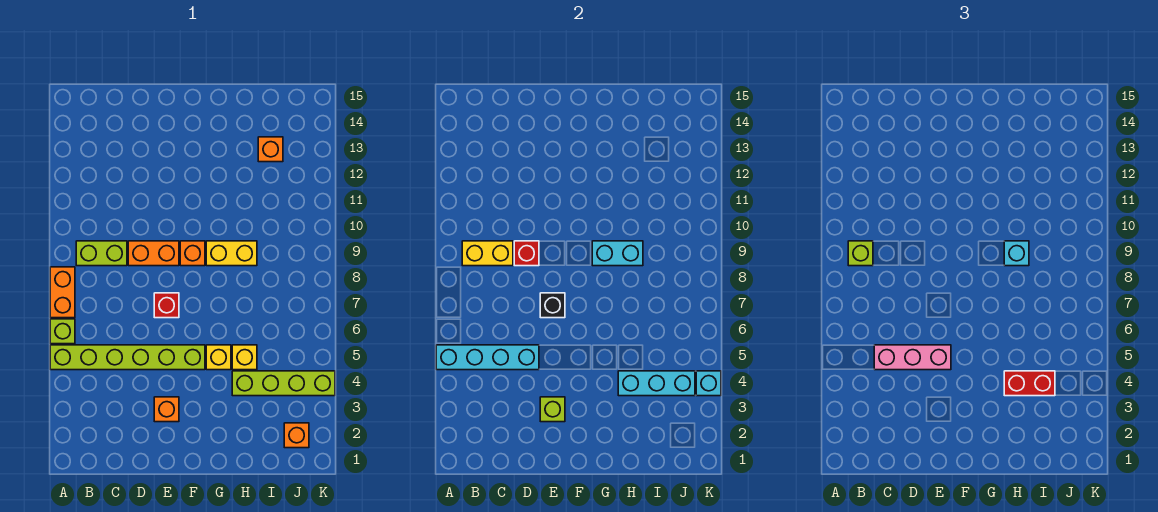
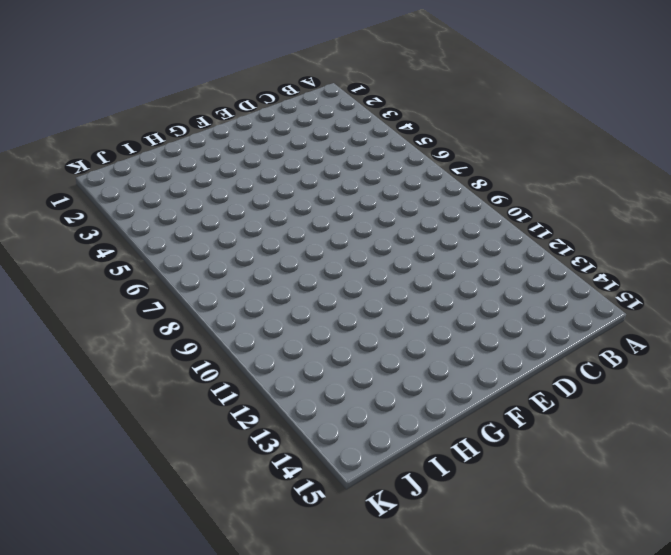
none -> lime brick A5:F5 level 1
none -> lime brick A6 level 1
none -> orange brick A7:A8 level 1

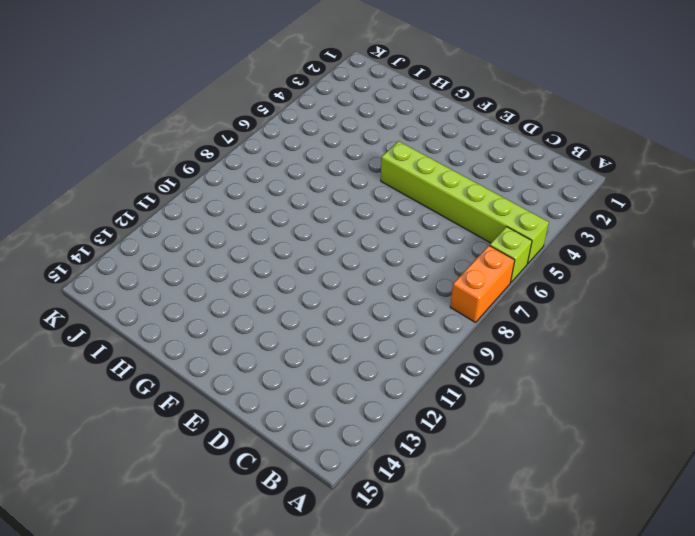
none -> lime brick B9:C9 level 1
none -> orange brick D9:E9 level 1
none -> orange brick E3 level 1

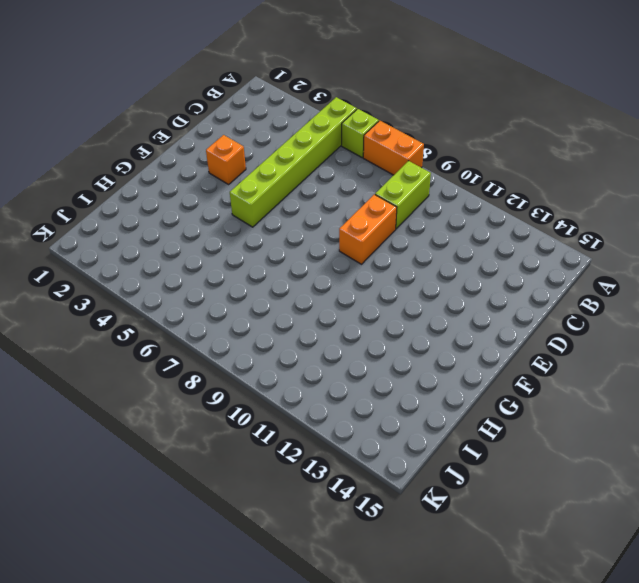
none -> red brick E7 level 1
none -> orange brick F9 level 1
none -> yellow brick G5 level 1

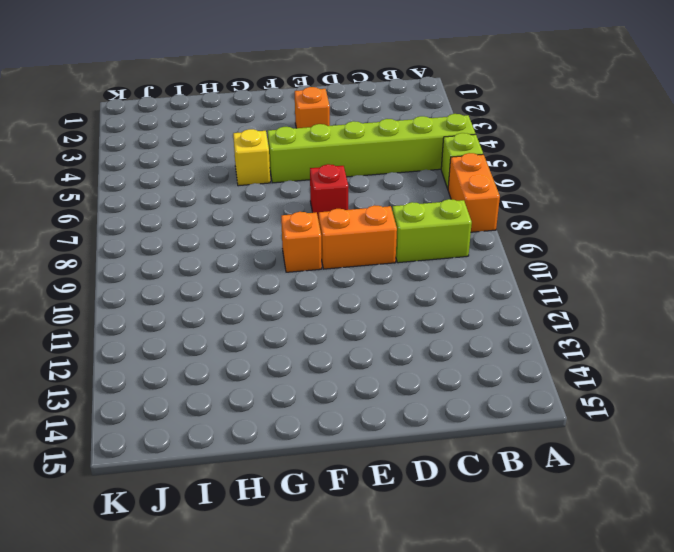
none -> yellow brick G9:H9 level 1
none -> lime brick H4:K4 level 1
none -> yellow brick H5 level 1

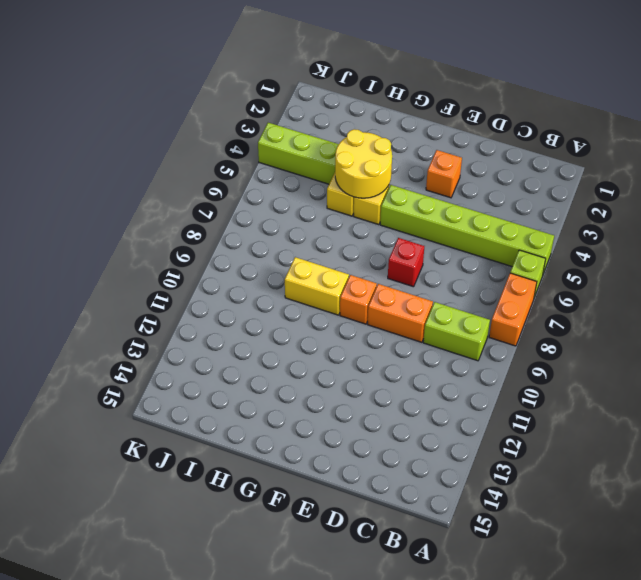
yellow round brick G4:H5 level 2 -> cyan brick H4:J4 level 2
none -> orange brick I13 level 1
none -> orange brick J2 level 1
none -> cyan brick A5:D5 level 2

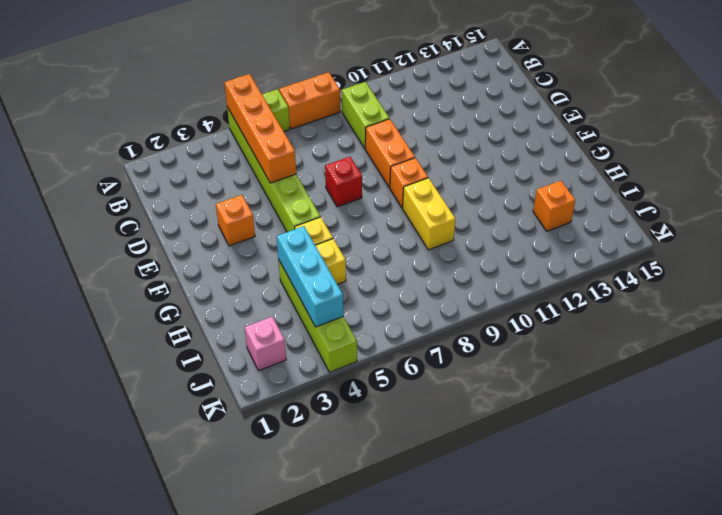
orange brick A5:D5 level 2 -> cyan brick A5:D5 level 2
pink brick J2 level 1 -> orange brick J2 level 1
none -> yellow brick B9:C9 level 2
none -> red brick D9 level 2
none -> lime brick E3 level 2

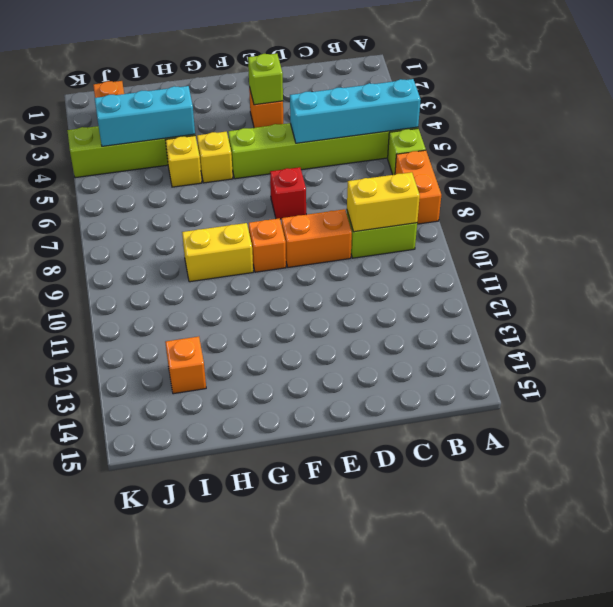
none -> red brick D9 level 2
none -> black brick E7 level 2
none -> cyan brick G9:H9 level 2

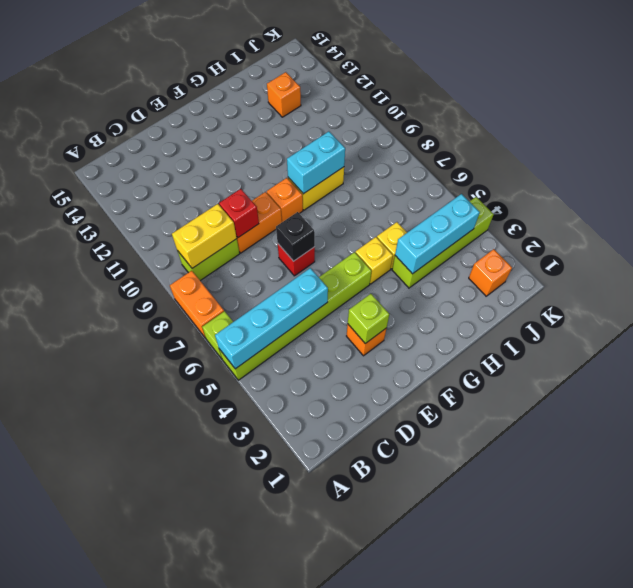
none -> cyan brick K4 level 2
none -> lime brick B9 level 3
none -> pink brick C5:E5 level 3

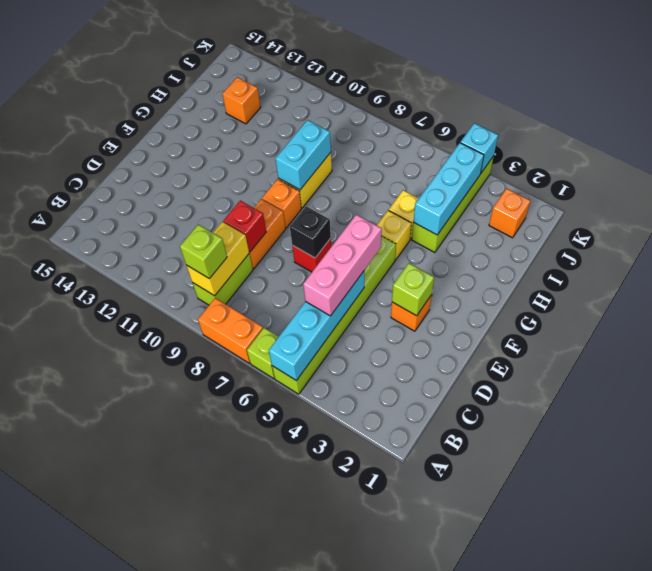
none -> red brick H4:I4 level 3
none -> cyan brick H9 level 3

